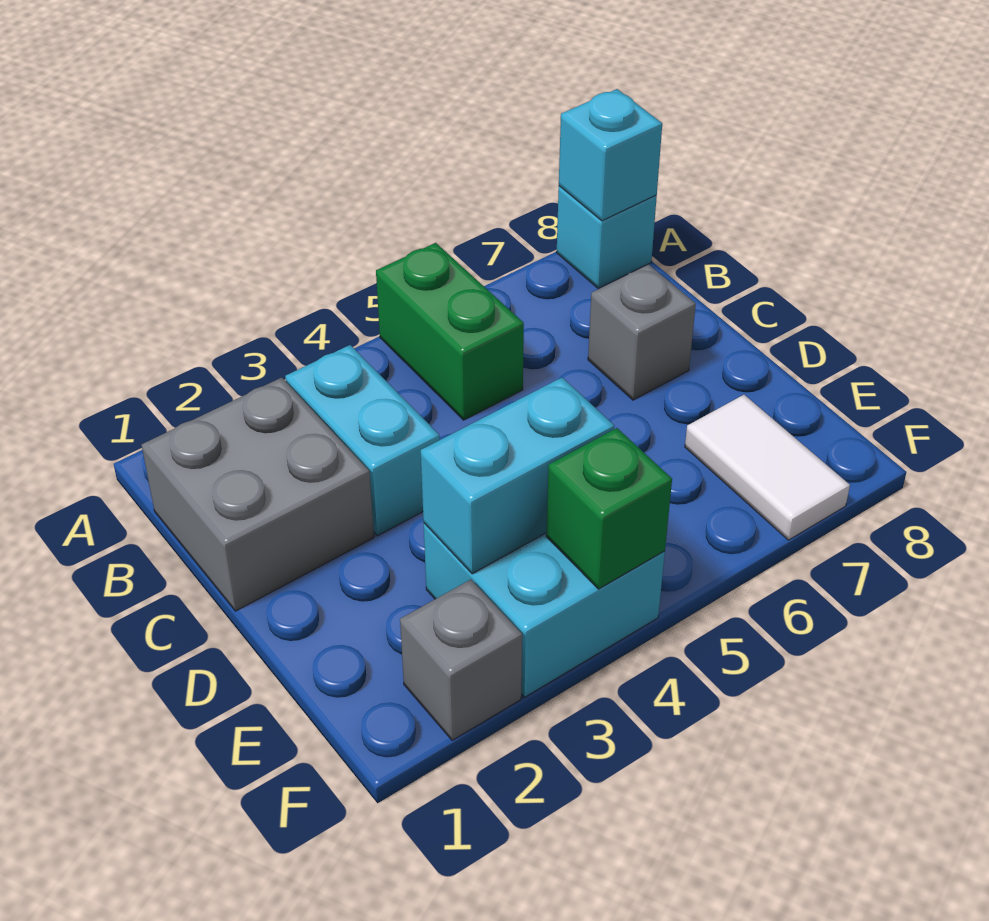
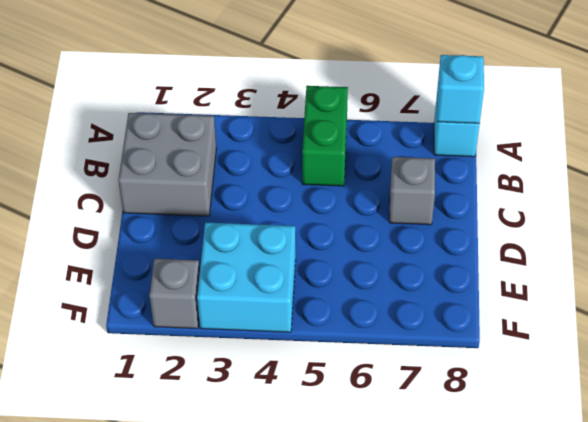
none -> cyan brick B3:C3 level 1
none -> white tile E7:F7 level 1

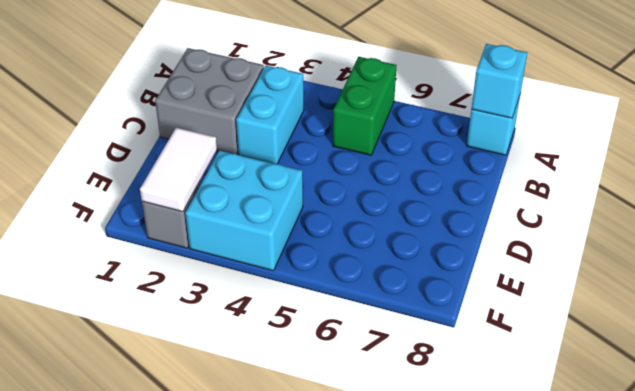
white tile E2:F2 level 2 -> white tile E7:F7 level 1
none -> grey brick C7 level 1
none -> cyan brick E3:E4 level 2

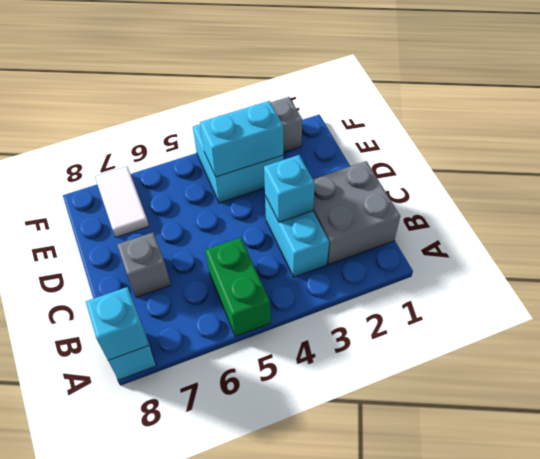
cyan brick C3 level 2 -> none
none -> green brick F4 level 2

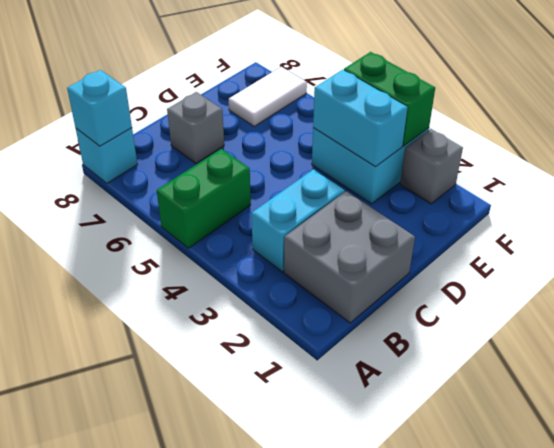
green brick F3:F4 level 2 -> green brick F4 level 2

